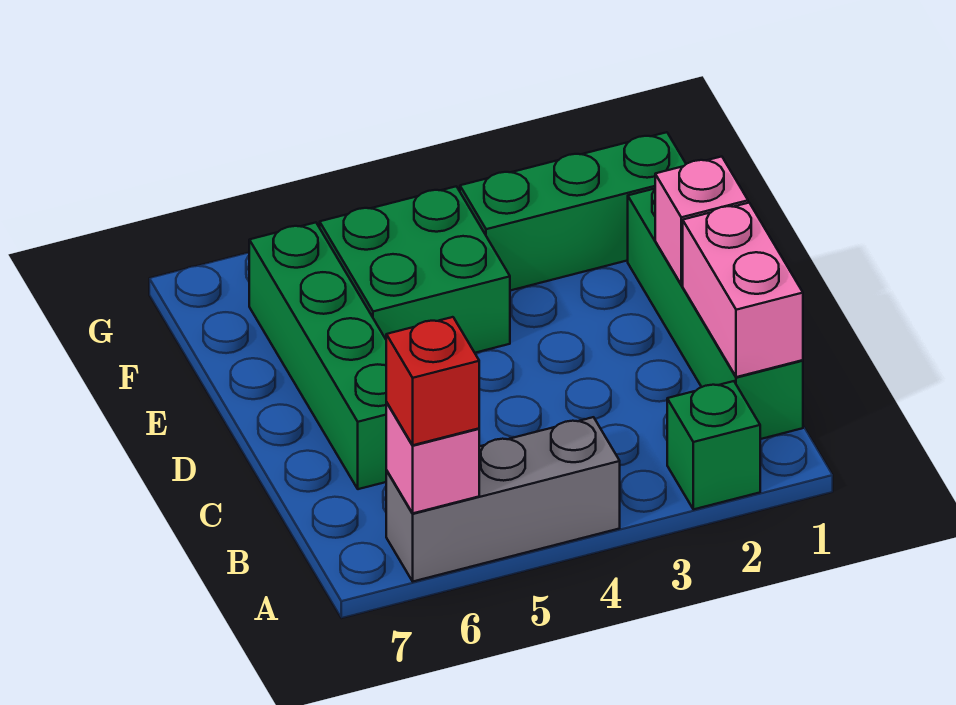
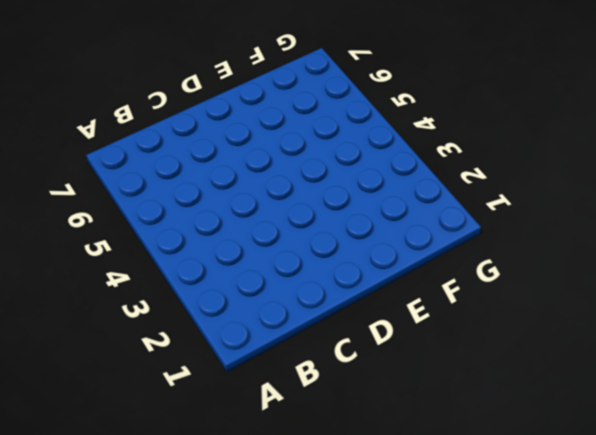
none -> green brick A2 level 1
none -> grey brick A4:A6 level 1

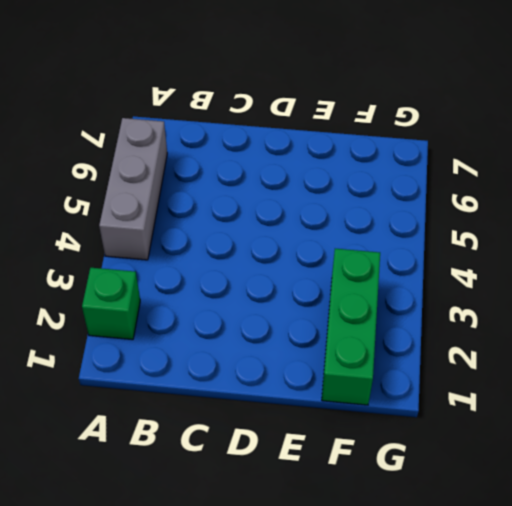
none -> green brick B1:E1 level 1
none -> green brick C6:F6 level 1

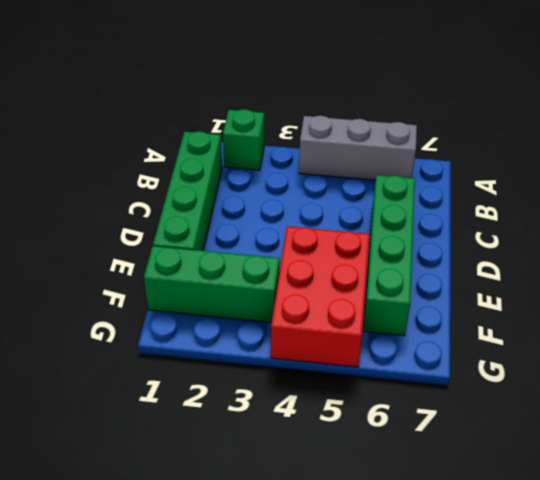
red brick E4:G5 level 1 -> green brick E4:F5 level 1
none -> pink brick A6 level 2
none -> pink brick B1:C1 level 2

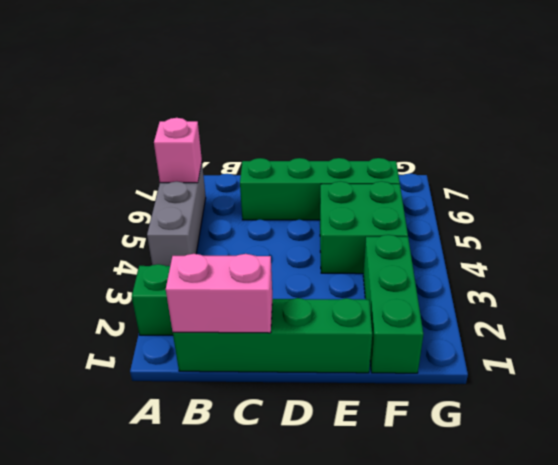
none -> pink brick D1 level 2
none -> red brick A6 level 3

